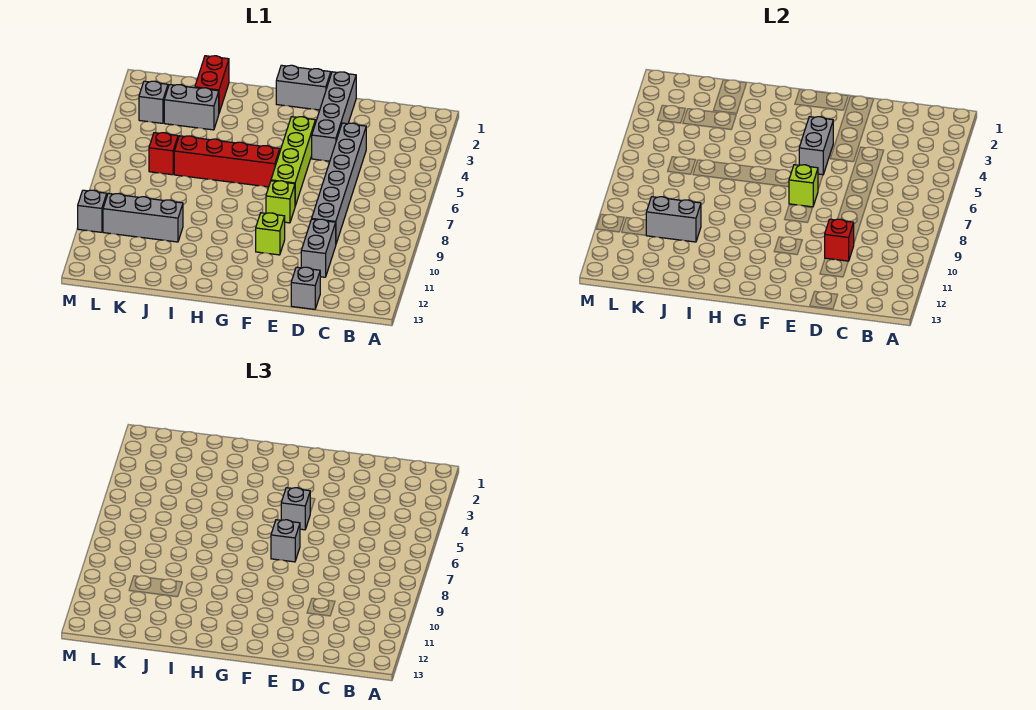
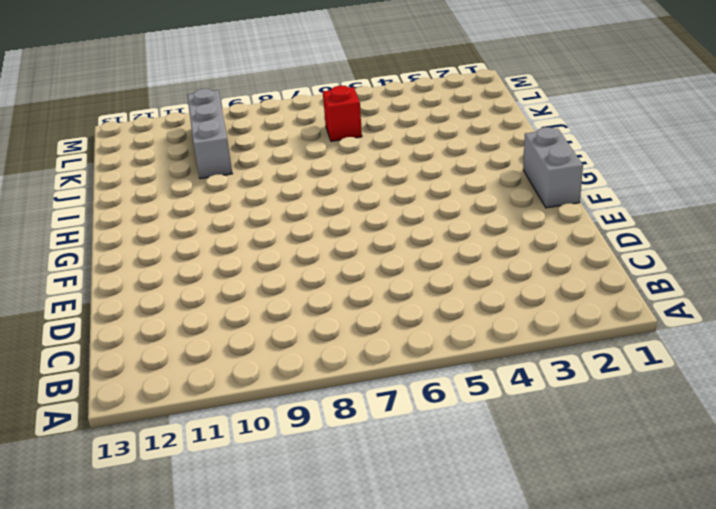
none -> grey brick D4:D9 level 1
none -> grey brick D10:D11 level 1
none -> grey brick D13 level 1

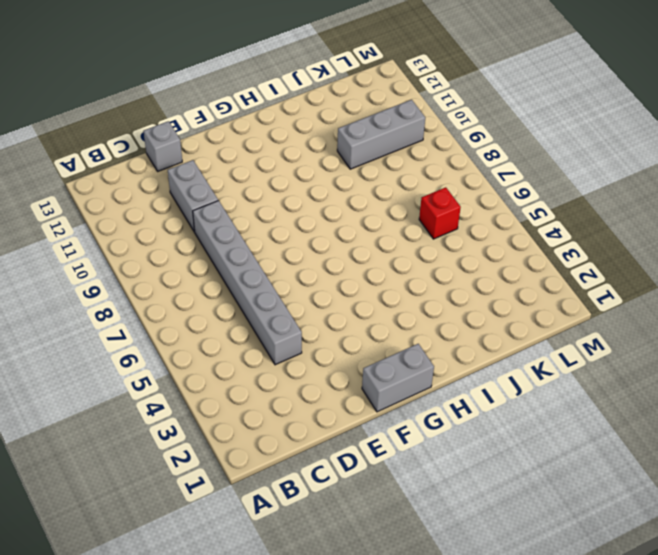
none -> grey brick E1:E4 level 1
none -> lime brick F4:F7 level 1
none -> lime brick F8 level 1

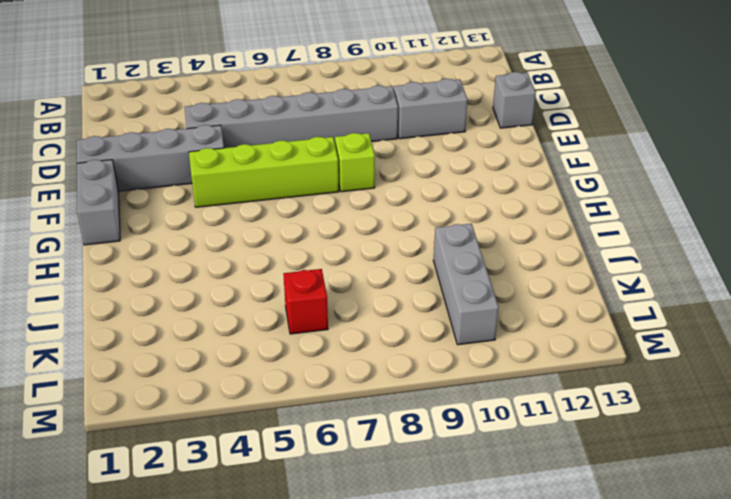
none -> lime brick F10 level 1
none -> red brick G6:J6 level 1
none -> red brick J1:J2 level 1

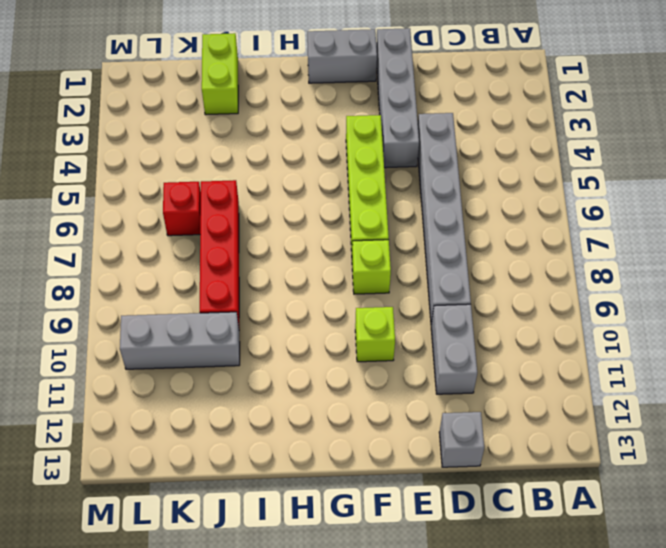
lime brick J1:J2 level 1 -> red brick J1:J2 level 1
red brick J6:J9 level 1 -> red brick G6:J6 level 1
none -> grey brick J3:K3 level 1
none -> grey brick L3 level 1
none -> grey brick M10 level 1

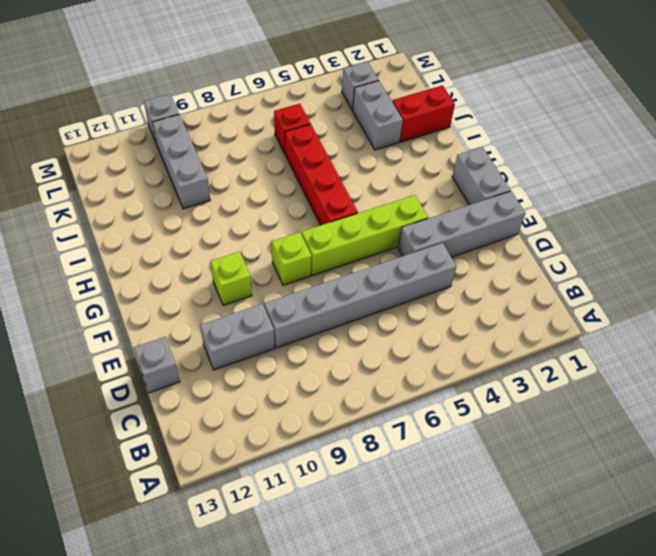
none -> red brick D10 level 2
none -> grey brick F4:F5 level 2
none -> lime brick F7 level 2

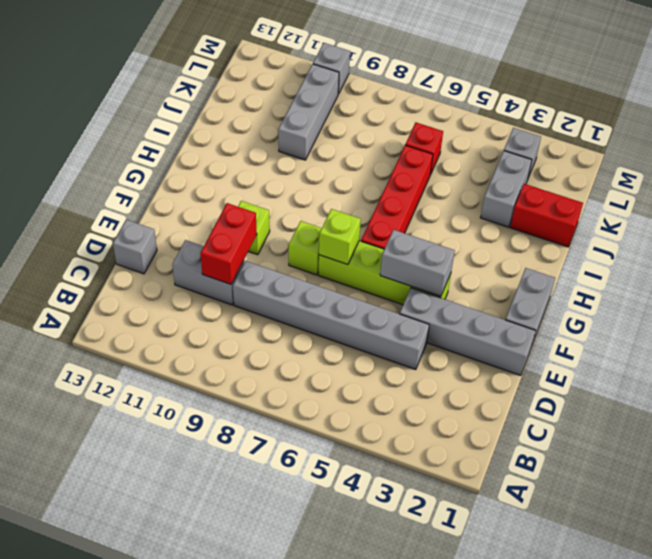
red brick D10:E10 level 2 -> red brick D10 level 2
none -> grey brick J10:K10 level 2
none -> grey brick F5 level 3
none -> grey brick F7 level 3

